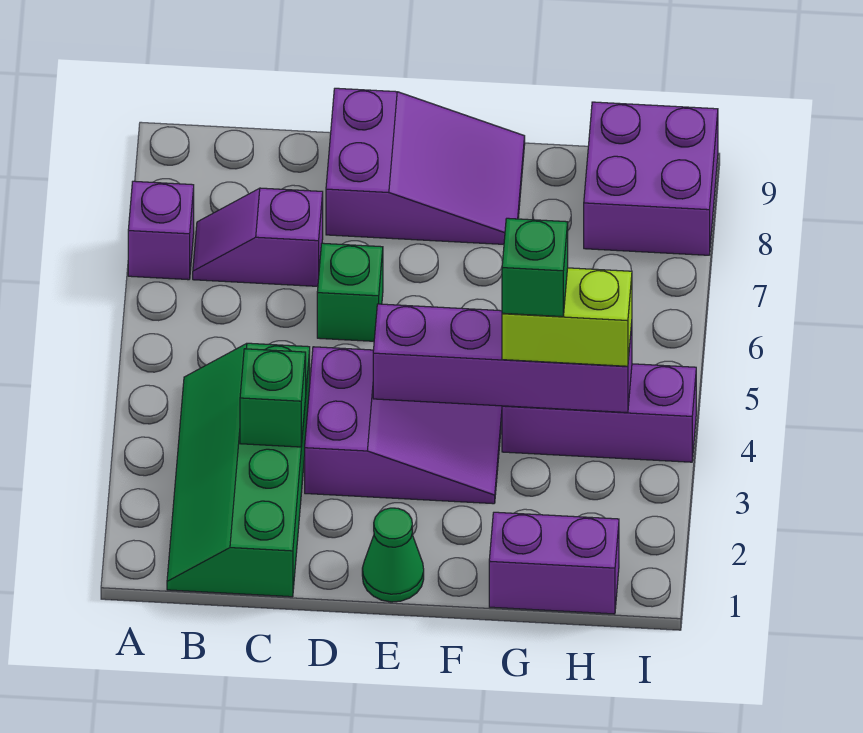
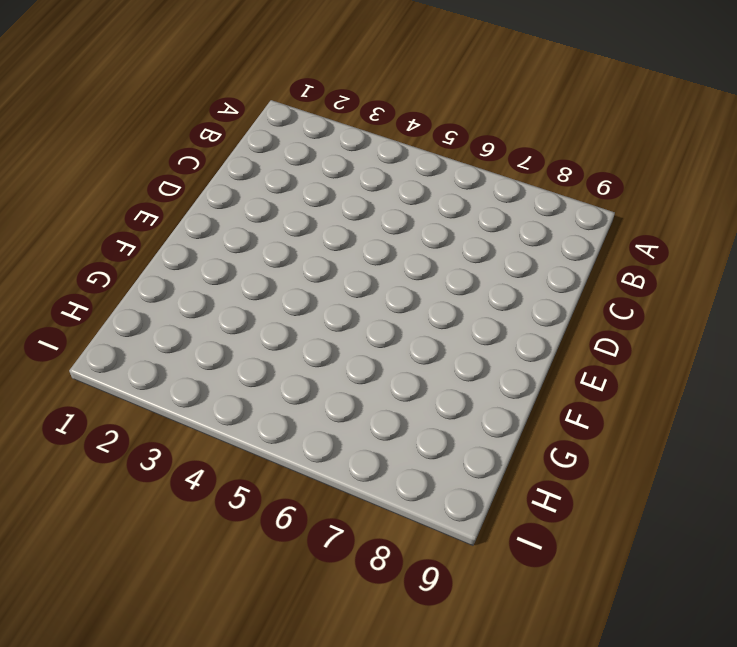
none -> purple brick A7 level 1
none -> green slope B1:C4 level 1 top C
none -> purple slope B7:C7 level 1 top C

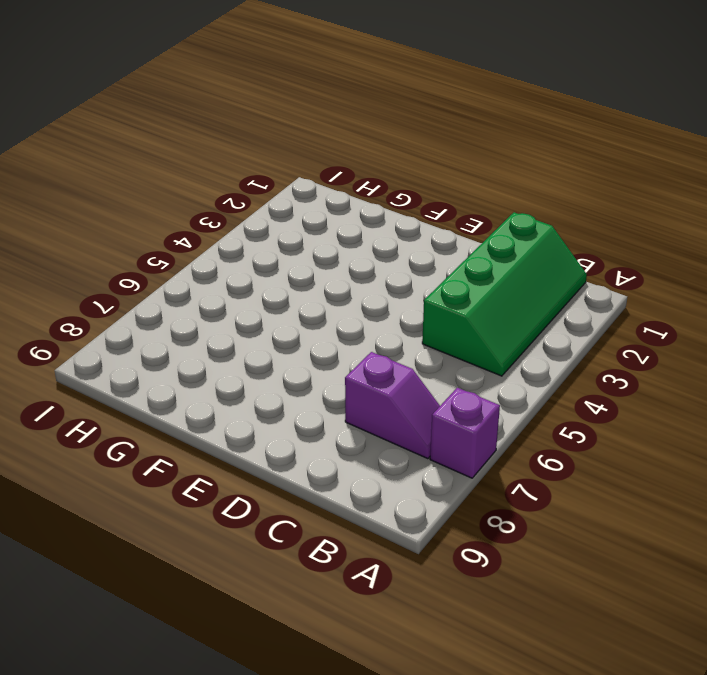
none -> purple slope D3:F4 level 1 top D
none -> green brick D6 level 1
none -> purple slope D8:F9 level 1 top D

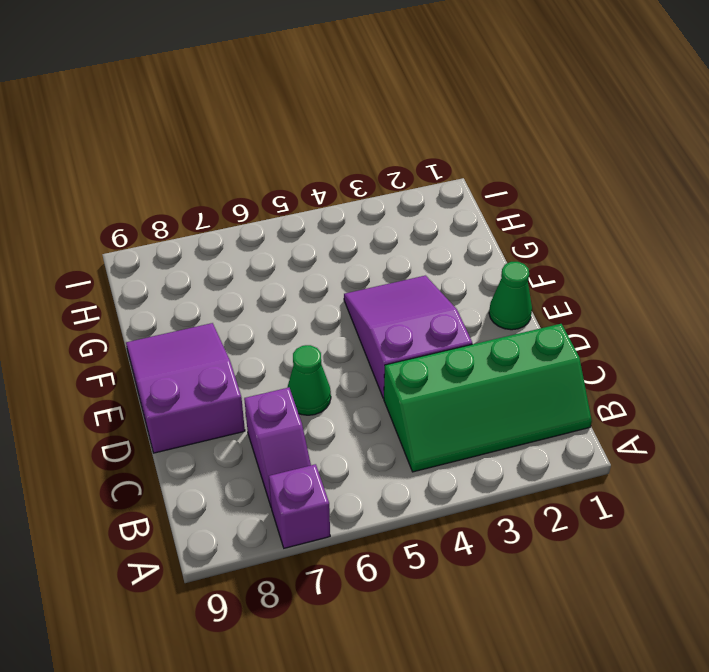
green cone D6 level 1 -> green brick D6 level 1
none -> purple brick G1:H1 level 1
none -> purple brick G4:I4 level 1
none -> purple brick H8:I9 level 1

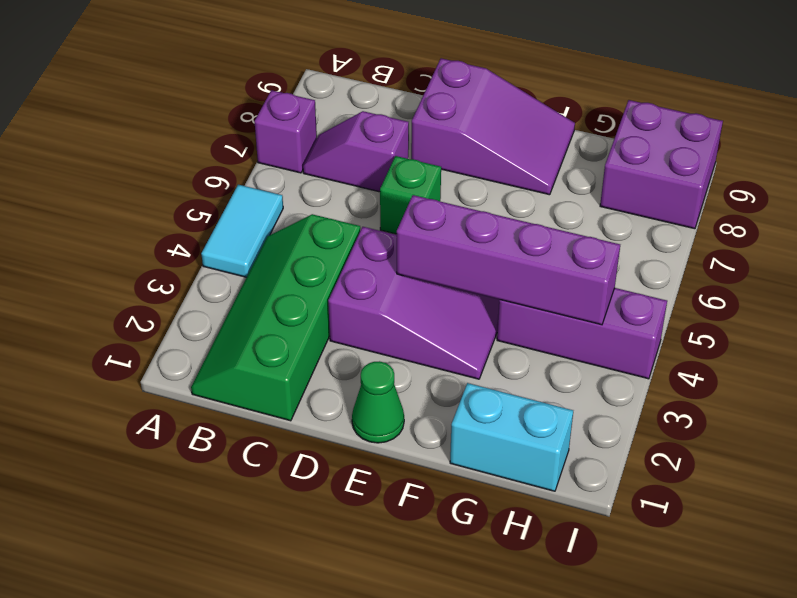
cyan tile A4:A5 level 1 -> none
cyan brick G1:H1 level 1 -> purple brick G1:H1 level 1
none -> green brick C3 level 2
none -> lime brick G4:H4 level 3
none -> green brick G4 level 4

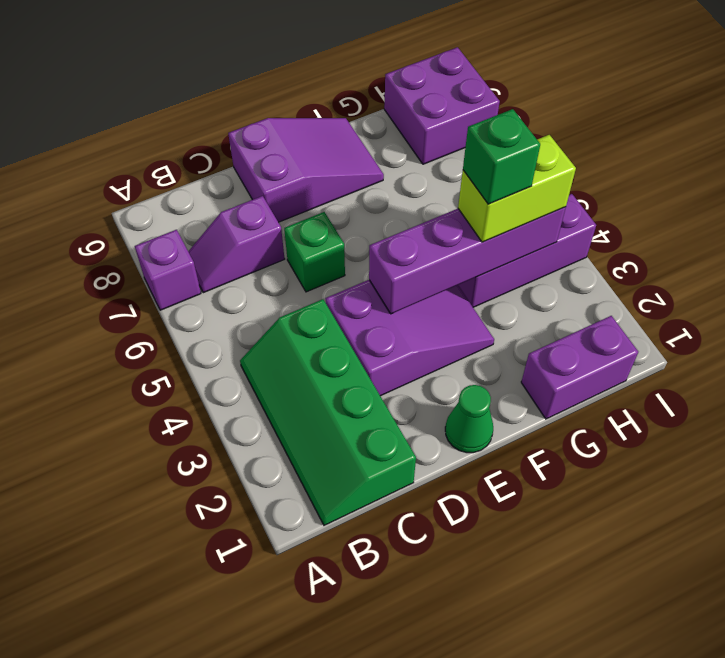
none -> green brick C3 level 2

